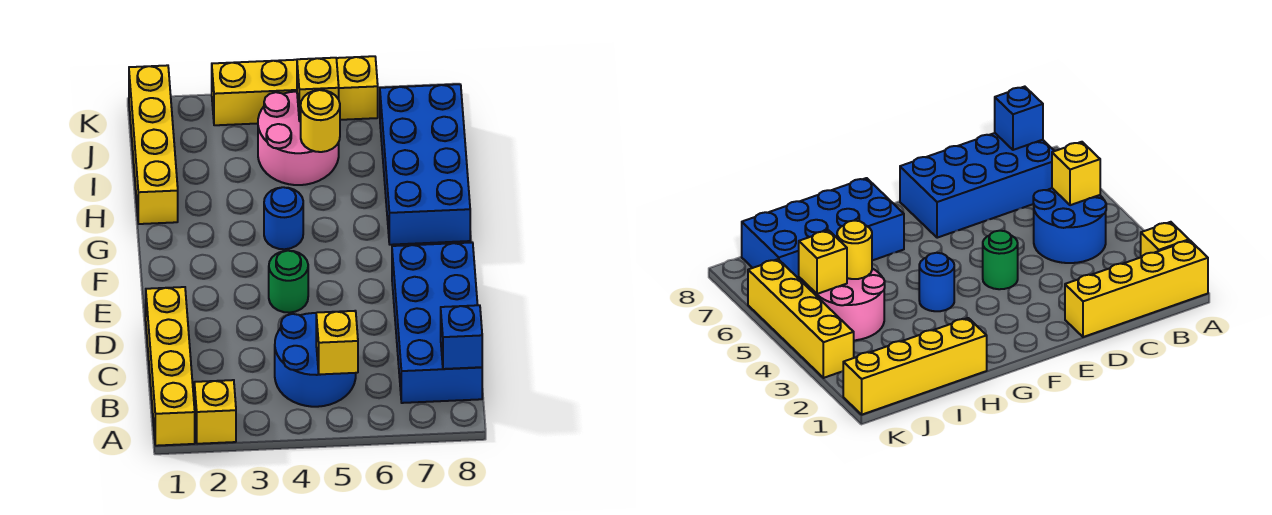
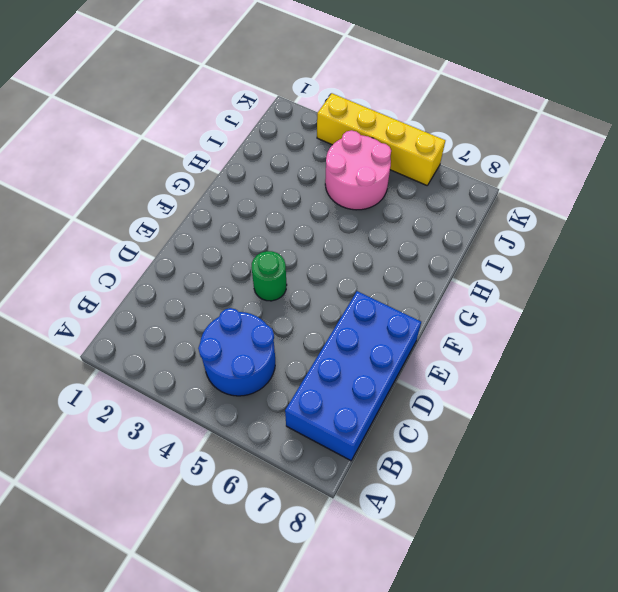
none -> yellow brick A1:D1 level 1
none -> yellow brick A2 level 1
none -> blue round brick G4 level 1

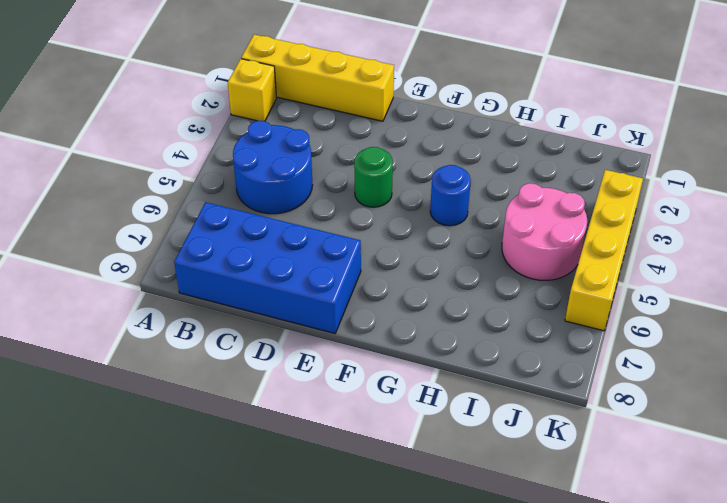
none -> blue brick G7:J8 level 1
none -> yellow brick H1:K1 level 1
none -> yellow brick B5 level 2

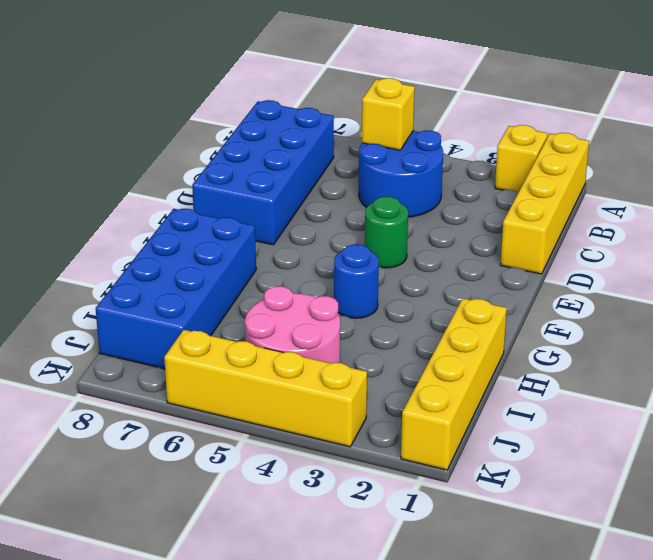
none -> blue brick B8 level 2
none -> yellow round brick I5 level 2
none -> yellow brick J5 level 2

